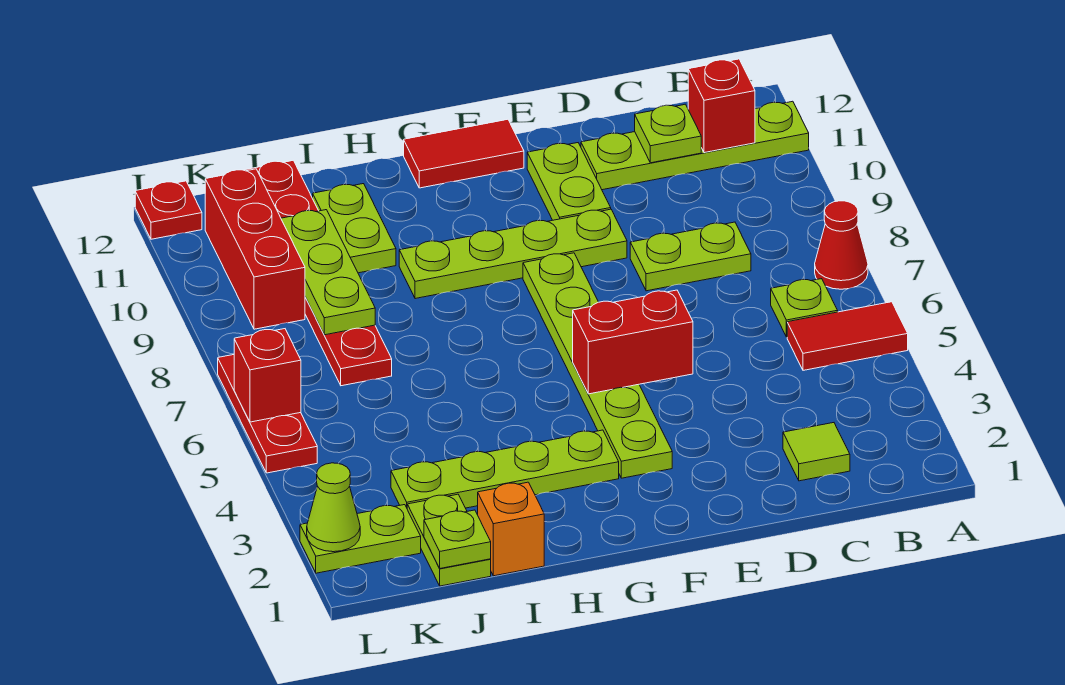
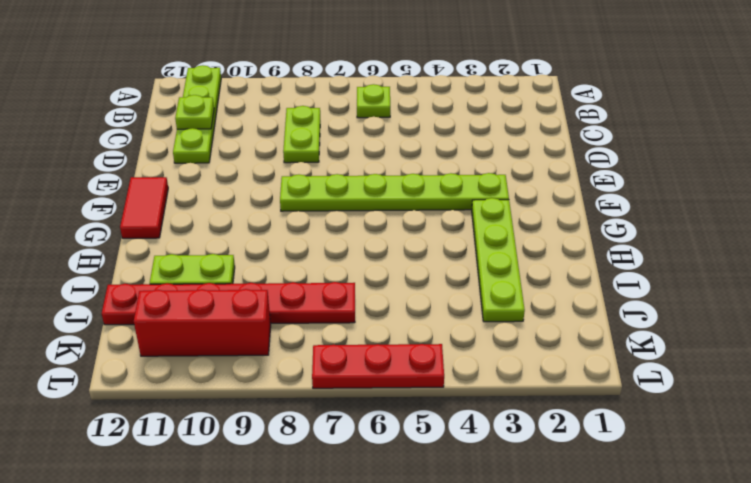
none -> red tile A5:B5 level 1
none -> red cone A7 level 1
none -> lime tile C2 level 1

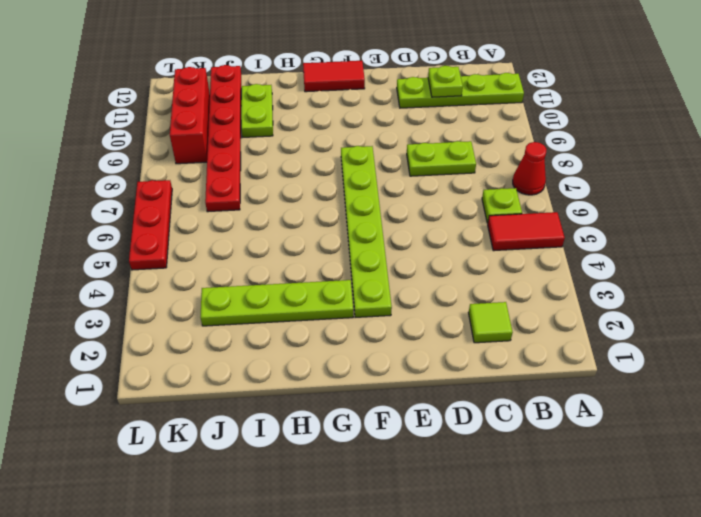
none -> lime plate E9:H9 level 1
none -> lime plate E10:E11 level 1
none -> orange brick I1 level 1

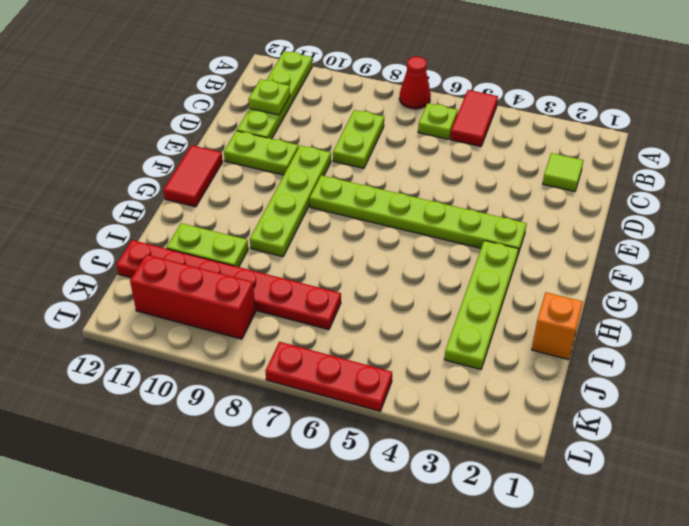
none -> lime plate J1:J2 level 1
none -> lime plate K2:L2 level 1
none -> red plate L12 level 1

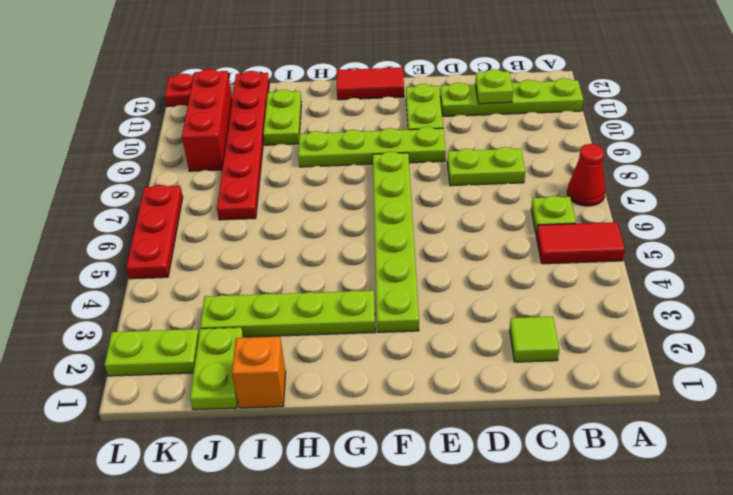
none -> red brick B11 level 2
none -> red brick E5:F5 level 2
none -> lime plate J1 level 2

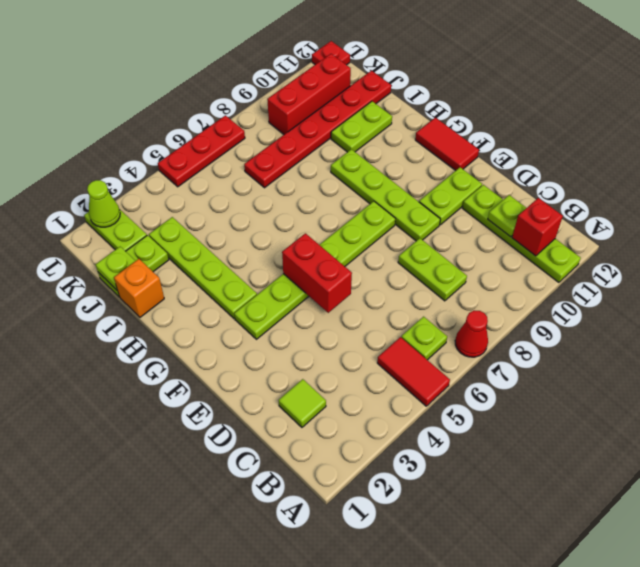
none -> lime plate J8:J10 level 2
none -> red brick L6 level 2

